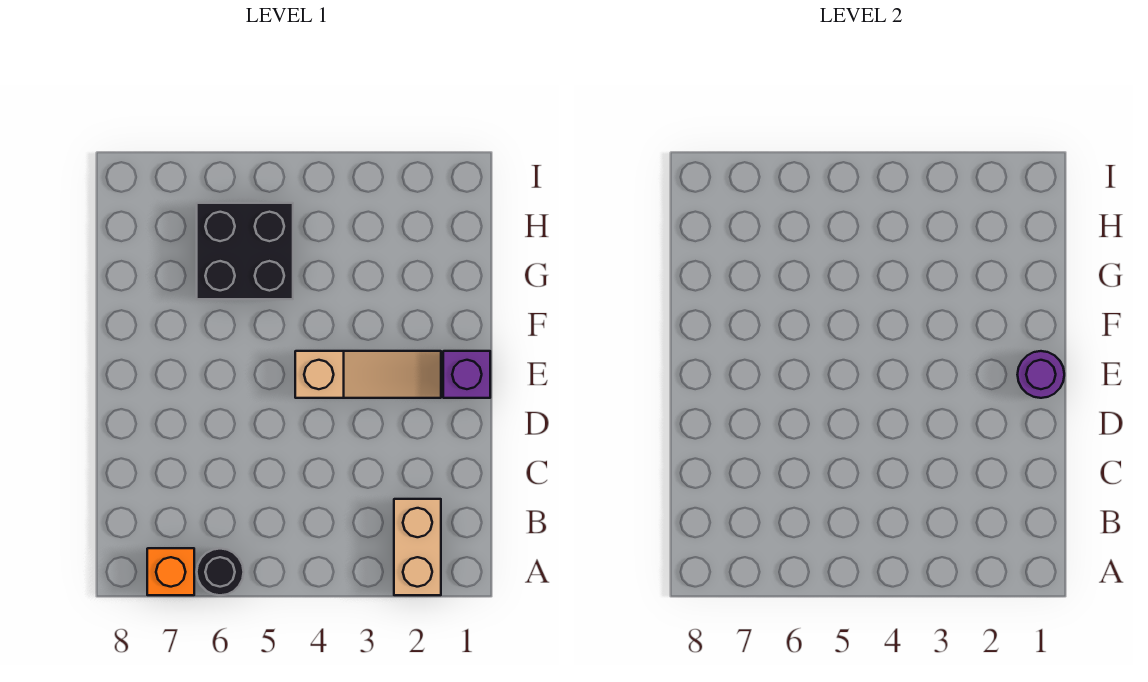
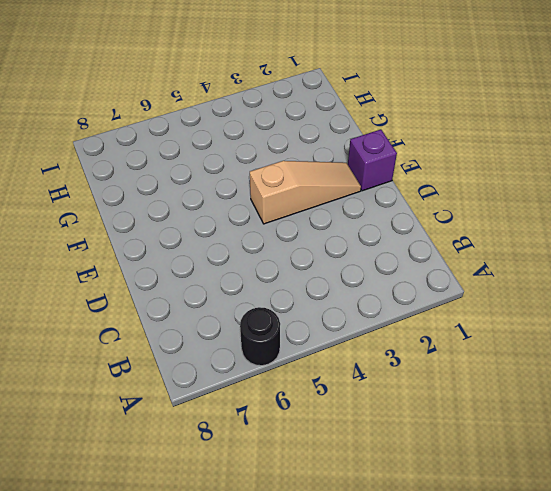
none -> tan brick A2:B2 level 1
none -> orange brick A7 level 1

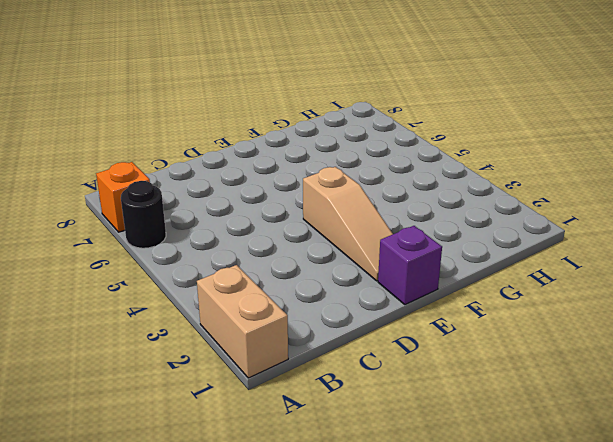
tan brick A1:A2 level 1 -> tan brick A2:B2 level 1
none -> black brick G5:H6 level 1
none -> purple round brick E1 level 2

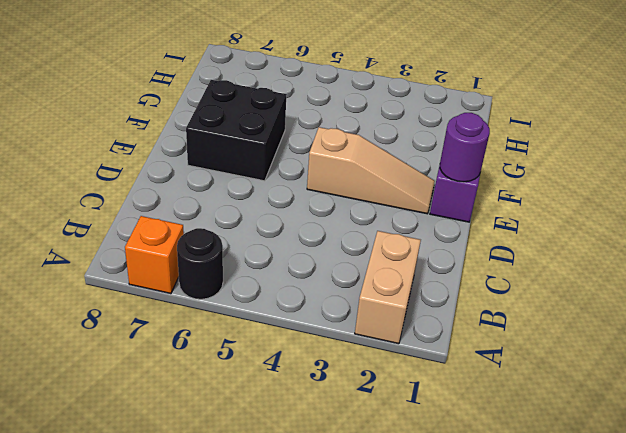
black brick E6:F7 level 1 -> black brick G5:H6 level 1

